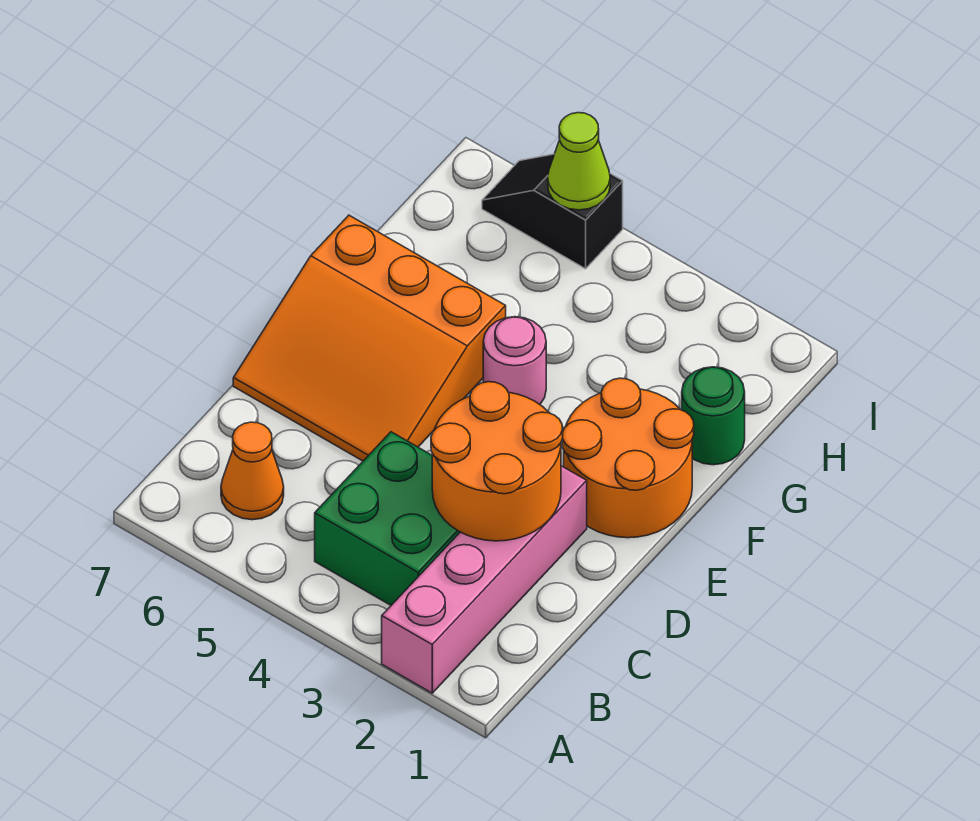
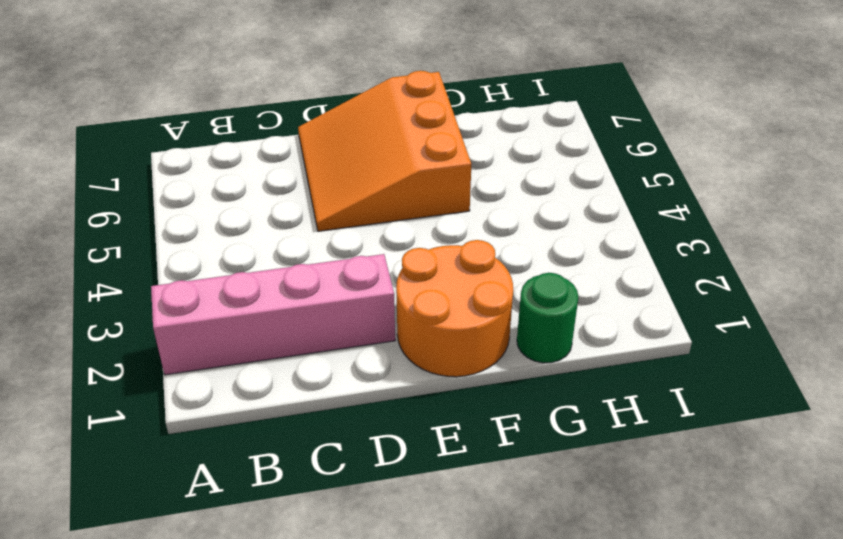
none -> green brick B3:C4 level 1
none -> orange cone B6 level 1

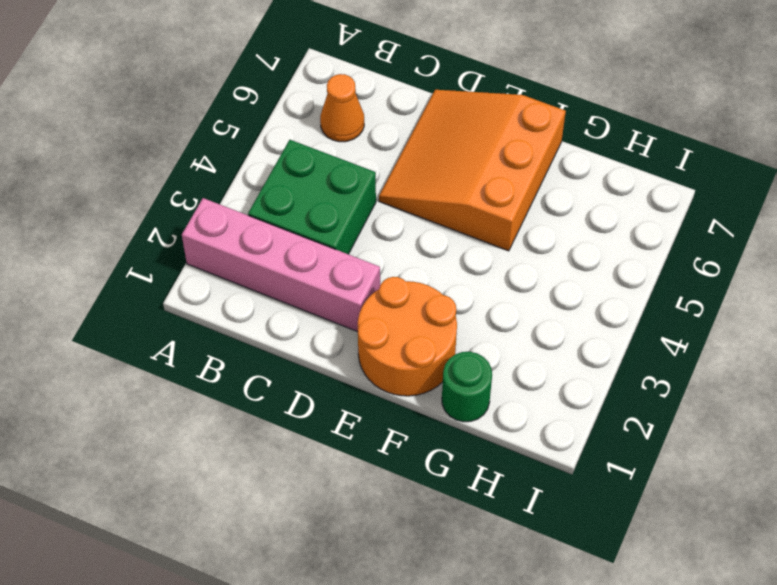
none -> pink round brick F4 level 1
none -> black slope I5:I6 level 1 top 5

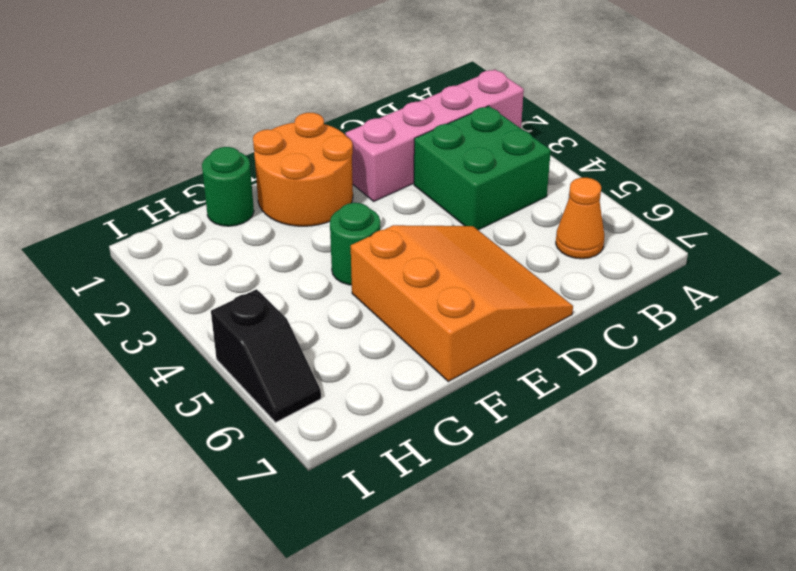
green round brick F4 level 1 -> pink round brick F4 level 1
none -> orange round brick C2:D3 level 2
none -> lime cone I5 level 2

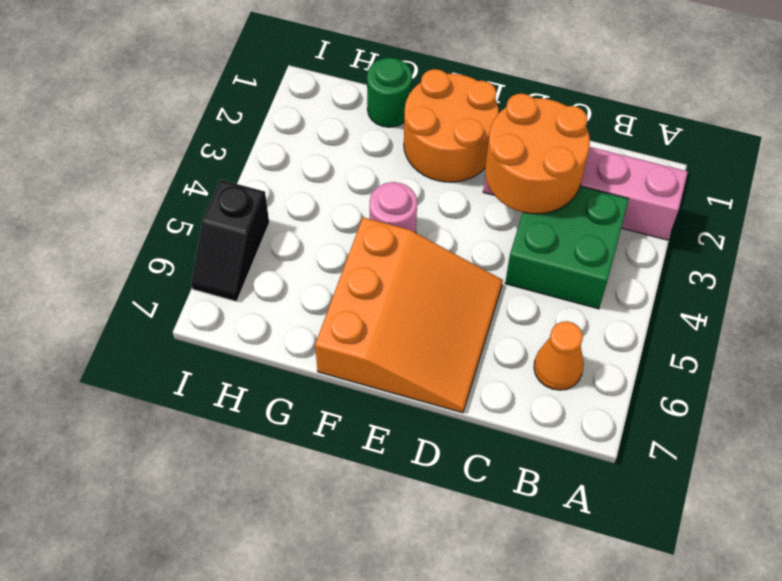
none -> lime cone I5 level 2

